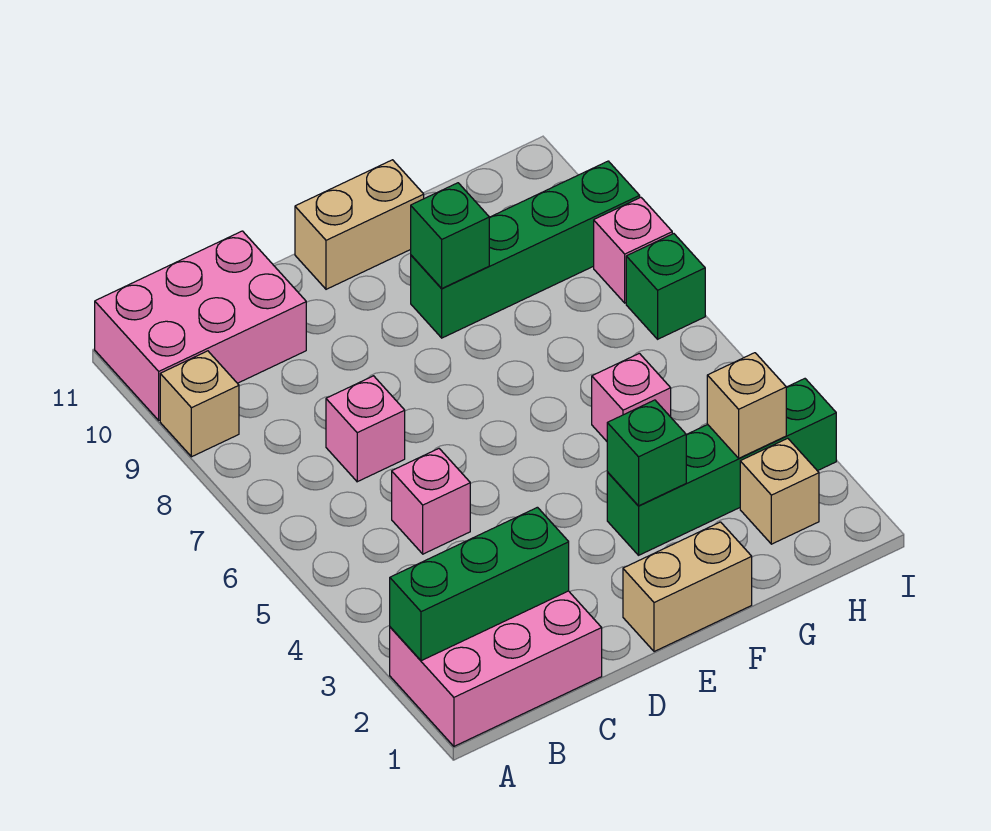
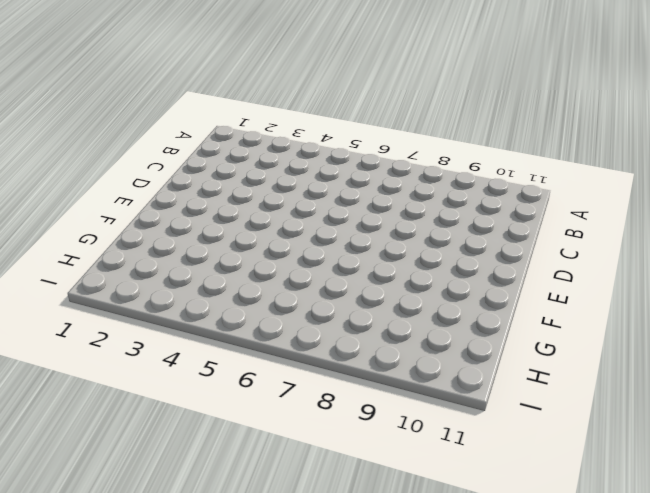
none -> pink brick A1:C2 level 1
none -> tan brick A9 level 1
none -> pink brick A10:C11 level 1

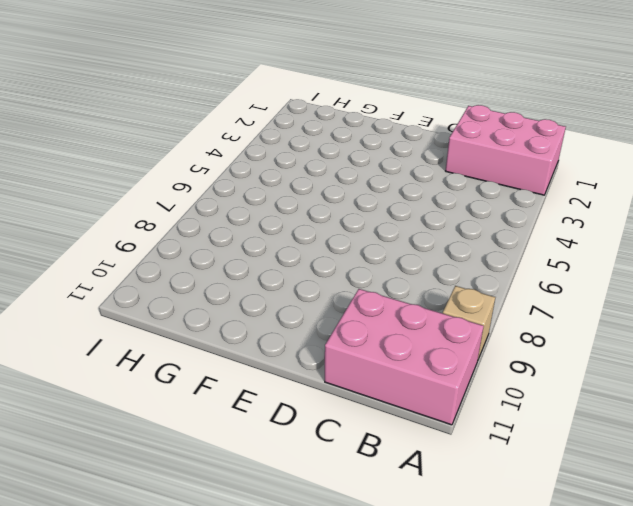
none -> pink brick C5 level 1
none -> pink brick C7 level 1
none -> tan brick E1:F1 level 1

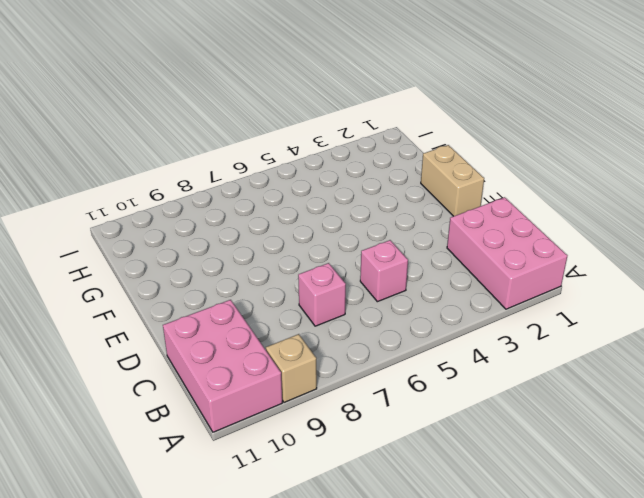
none -> tan brick E11:F11 level 1
none -> green brick F3:I3 level 1
none -> green brick F9:I9 level 1

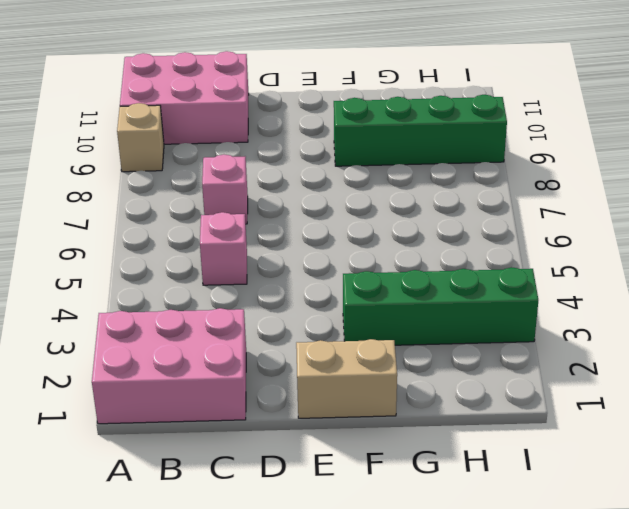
none -> tan brick E11:F11 level 1
none -> pink brick G5 level 1
none -> tan brick H2 level 1

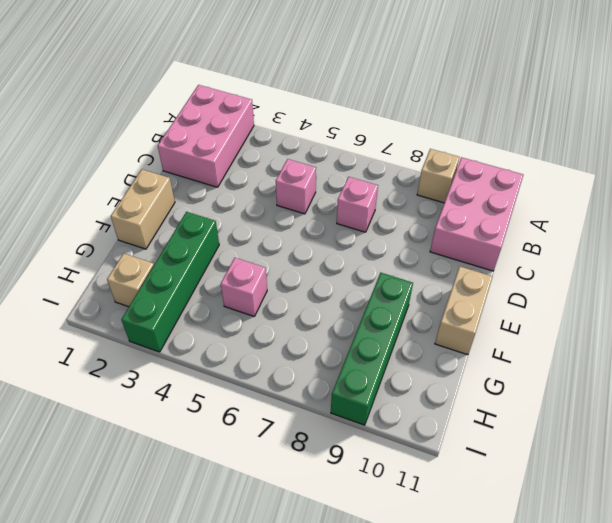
none -> green brick I7 level 1
none -> pink brick I8 level 1
none -> green brick A2:C2 level 2

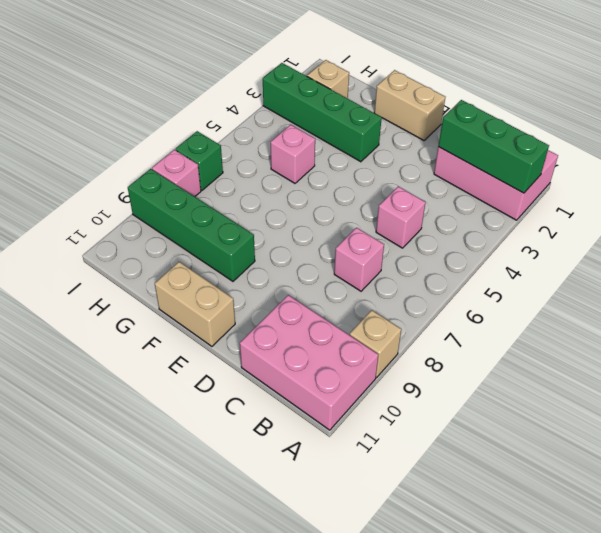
none -> green brick F3 level 2
none -> green brick F9 level 2
none -> tan brick H3 level 2

